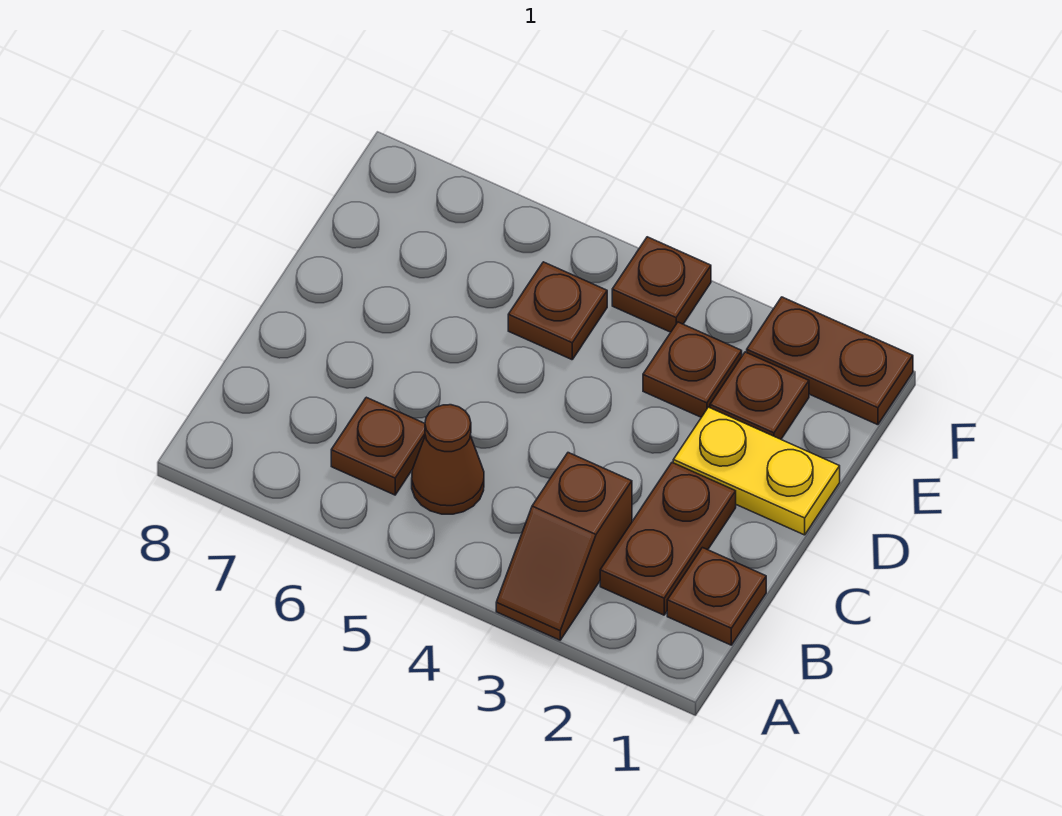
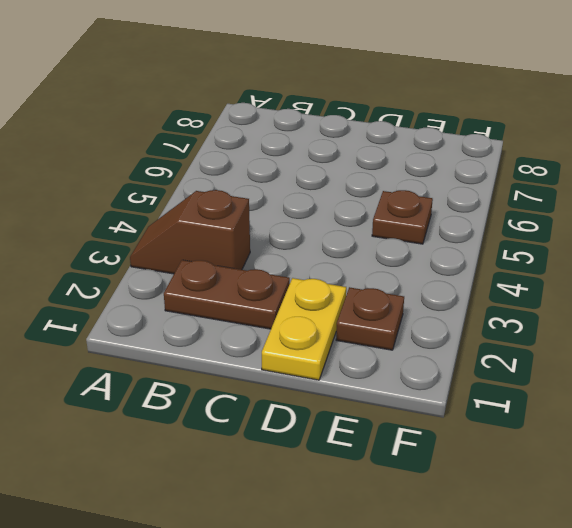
none -> brown plate B1 level 1
none -> brown cone B5 level 1

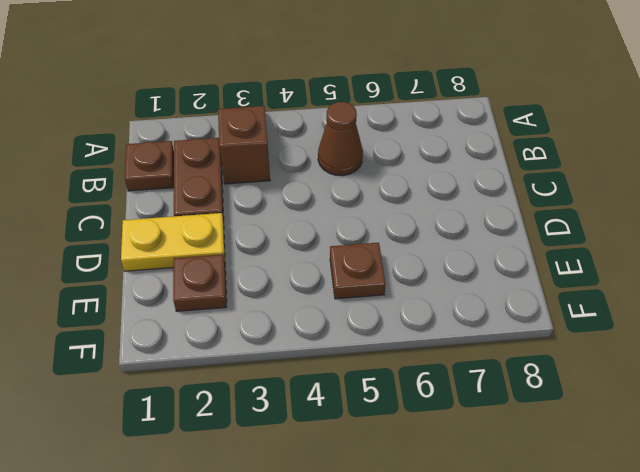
none -> brown plate B6 level 1
none -> brown plate E3 level 1

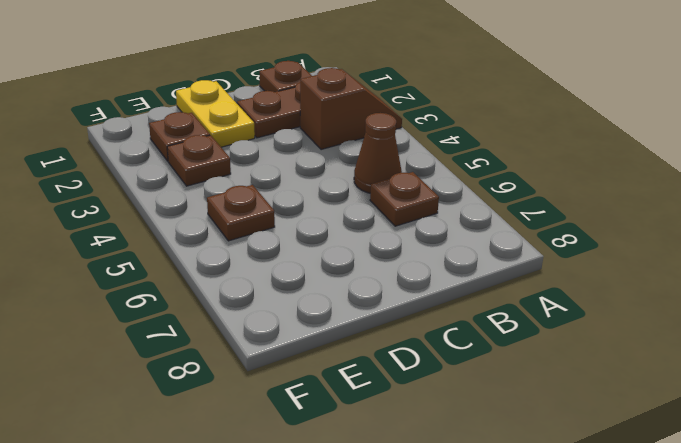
none -> brown plate F1:F2 level 1
none -> brown plate F4 level 1

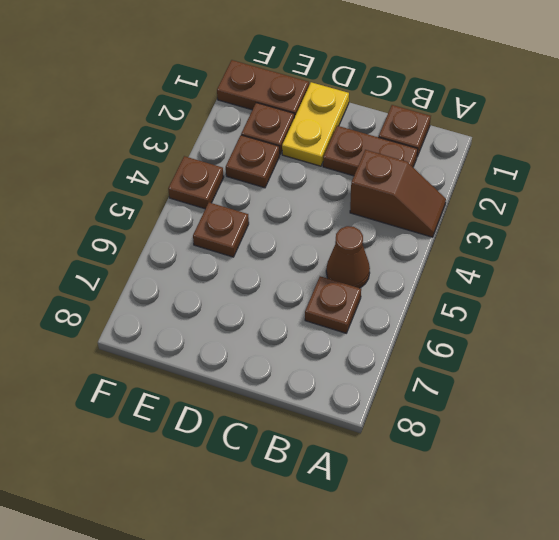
brown plate E1:F1 level 1 -> brown plate F1:F2 level 1

